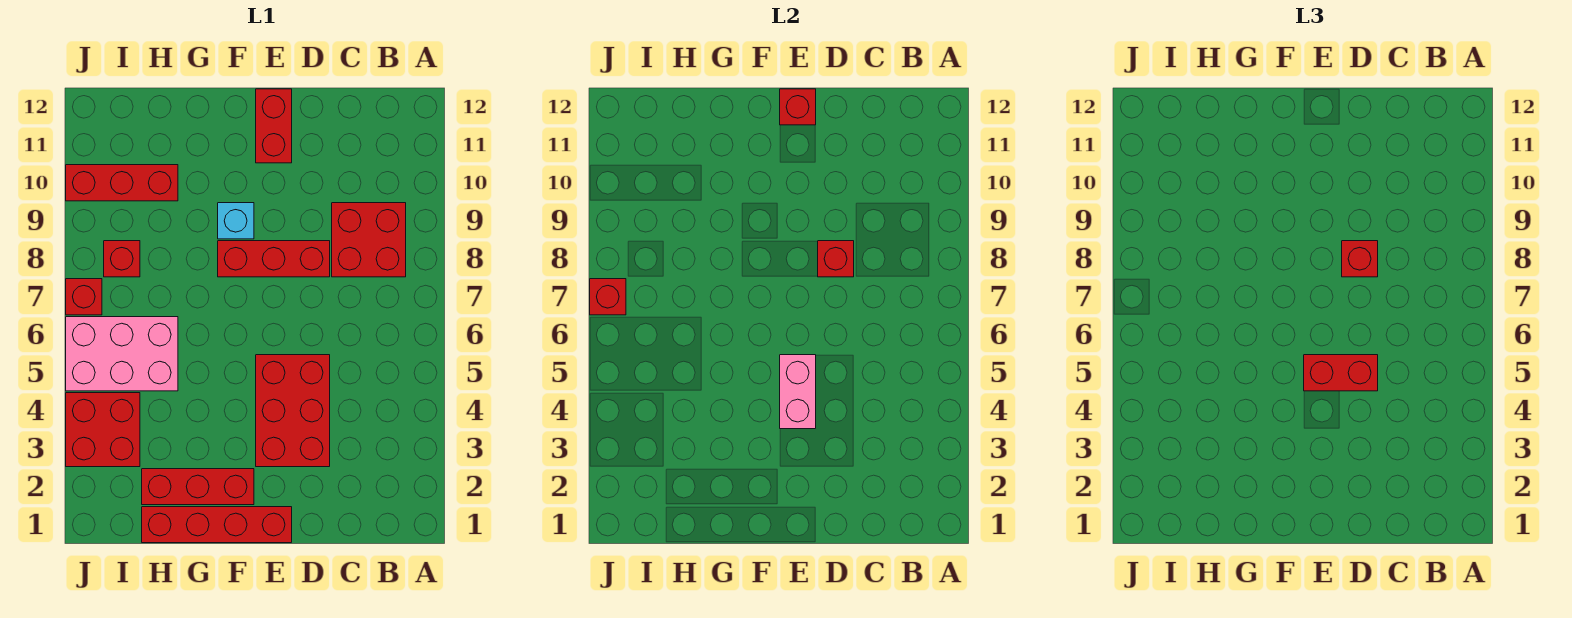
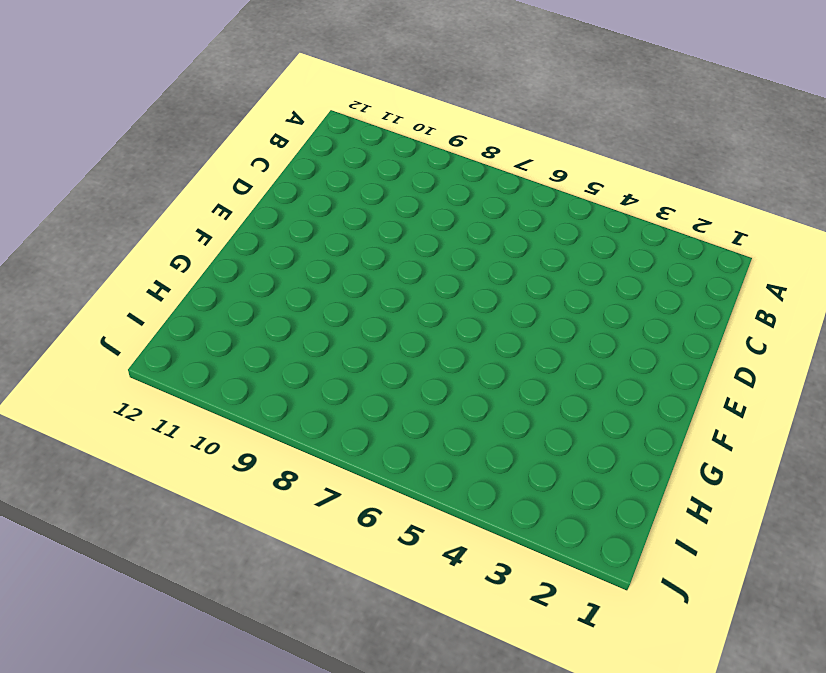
none -> red brick B8:C9 level 1
none -> red brick D3:E5 level 1
none -> red brick D8:F8 level 1

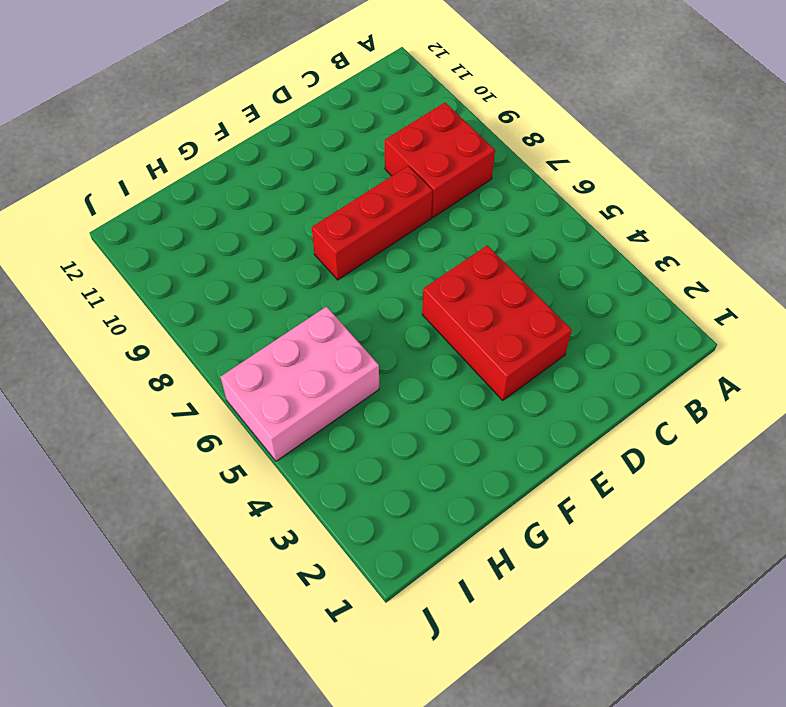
none -> red brick E1:H1 level 1
none -> red brick E11:E12 level 1
none -> red brick F2:H2 level 1

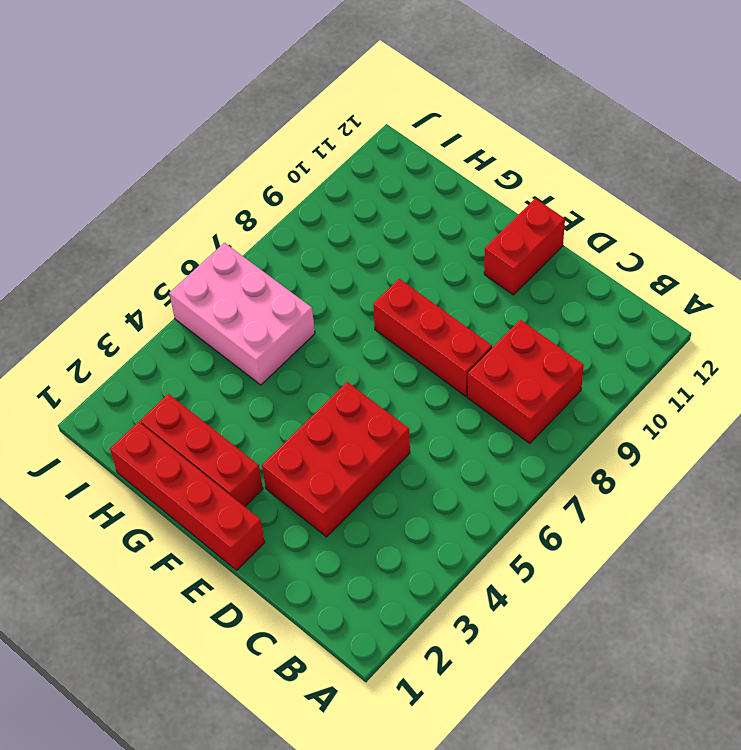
none -> cyan brick F9 level 1
none -> red brick H10:J10 level 1
none -> red brick I3:J4 level 1

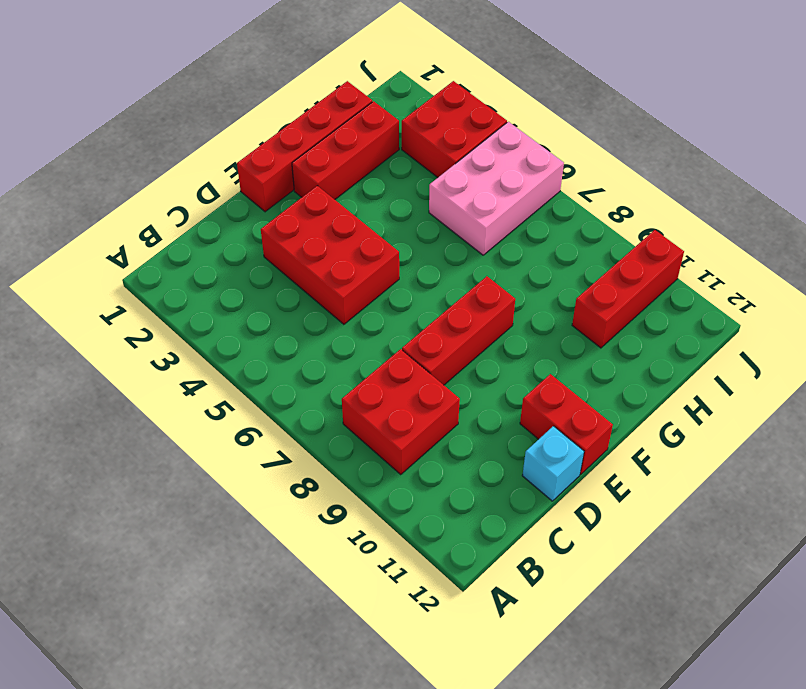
cyan brick D12 level 1 -> cyan brick F9 level 1
none -> red brick I8 level 1
none -> red brick J7 level 1
none -> red brick D8 level 2

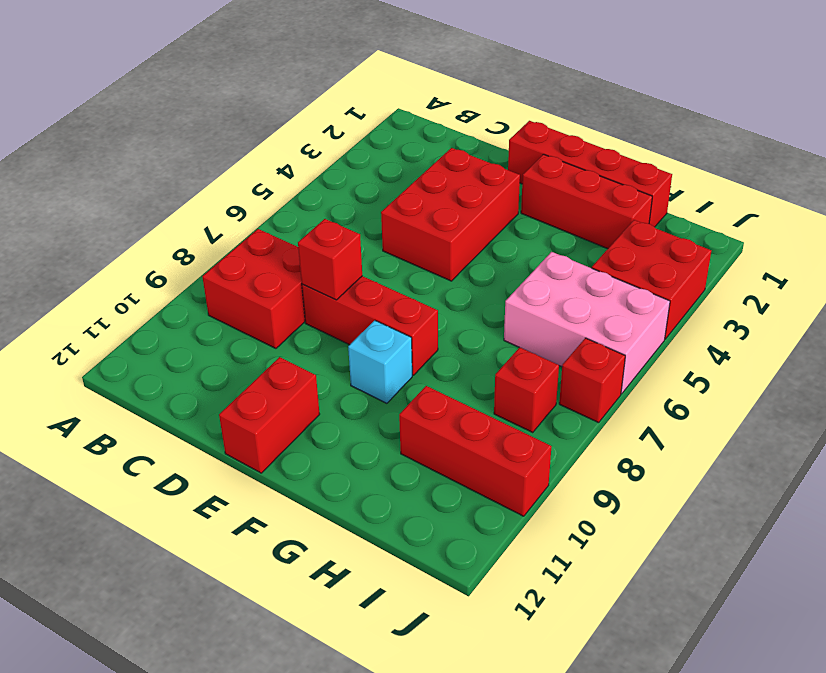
none -> pink brick E4:E5 level 2
none -> red brick E12 level 2
none -> red brick J7 level 2

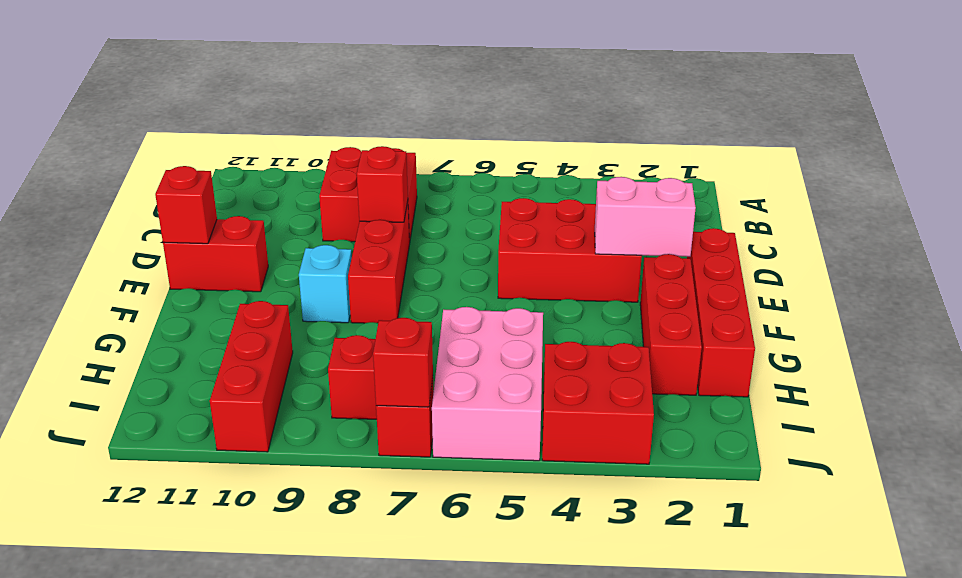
pink brick E2:E3 level 2 -> pink brick E4:E5 level 2
none -> red brick D5:E5 level 3
none -> red brick D8 level 3

